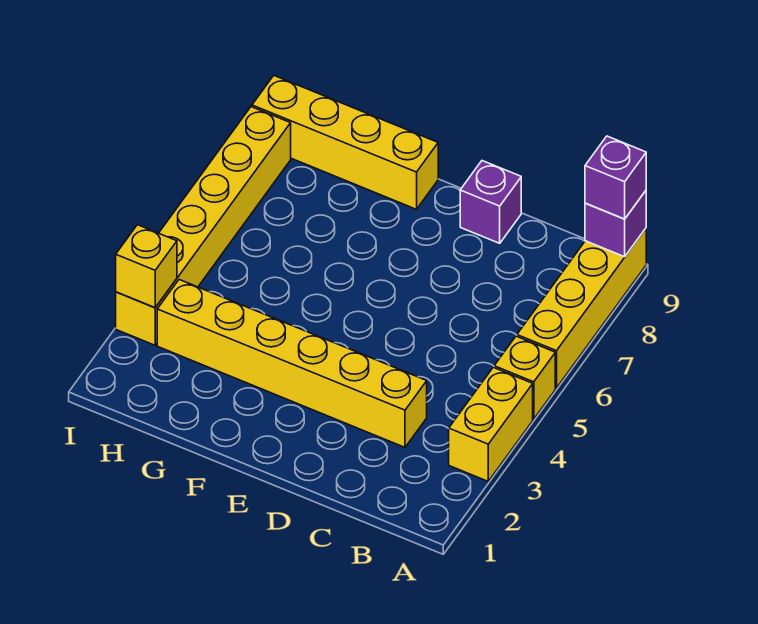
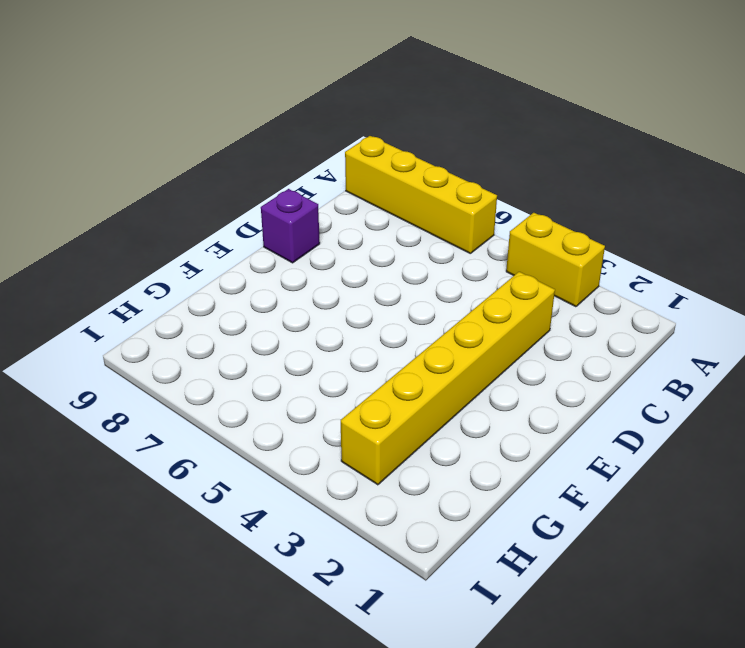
none -> yellow brick A5 level 1
none -> yellow brick F9:I9 level 1

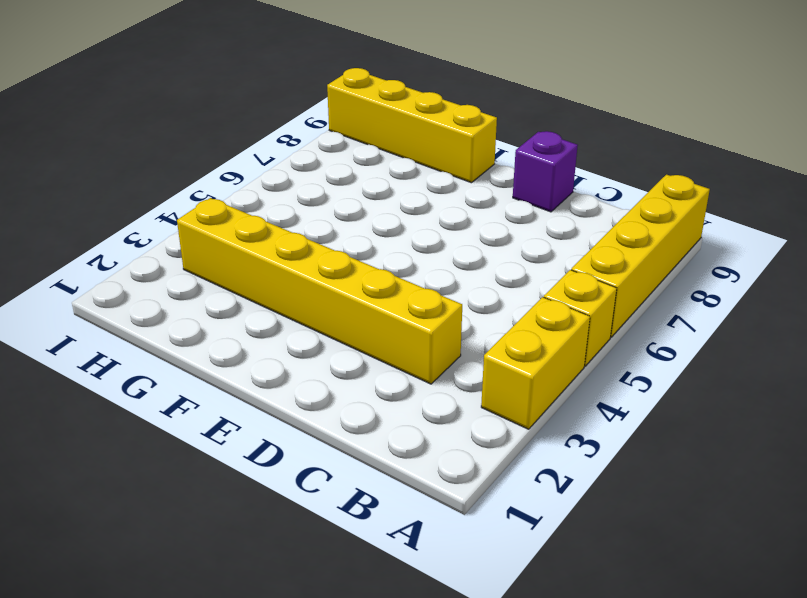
none -> yellow brick I3:I8 level 1
none -> purple brick A9 level 2

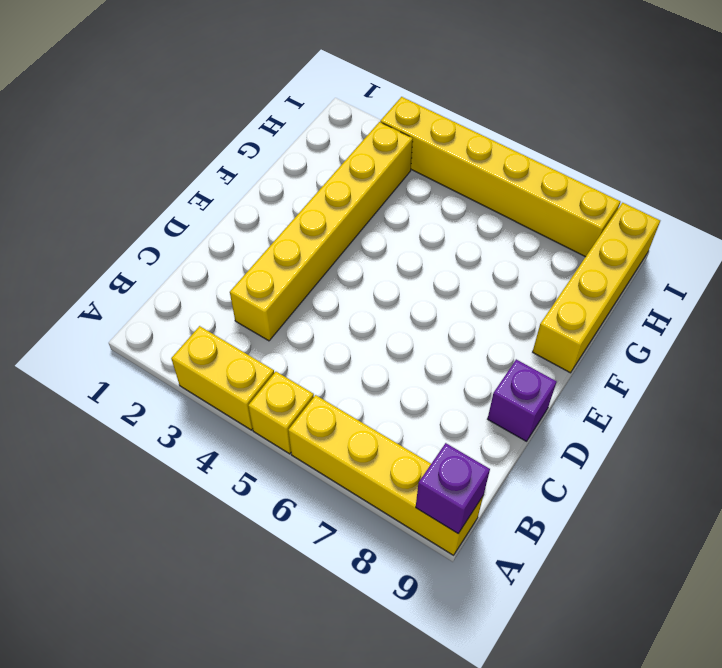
none -> yellow brick I3 level 2
none -> purple brick A9 level 3

